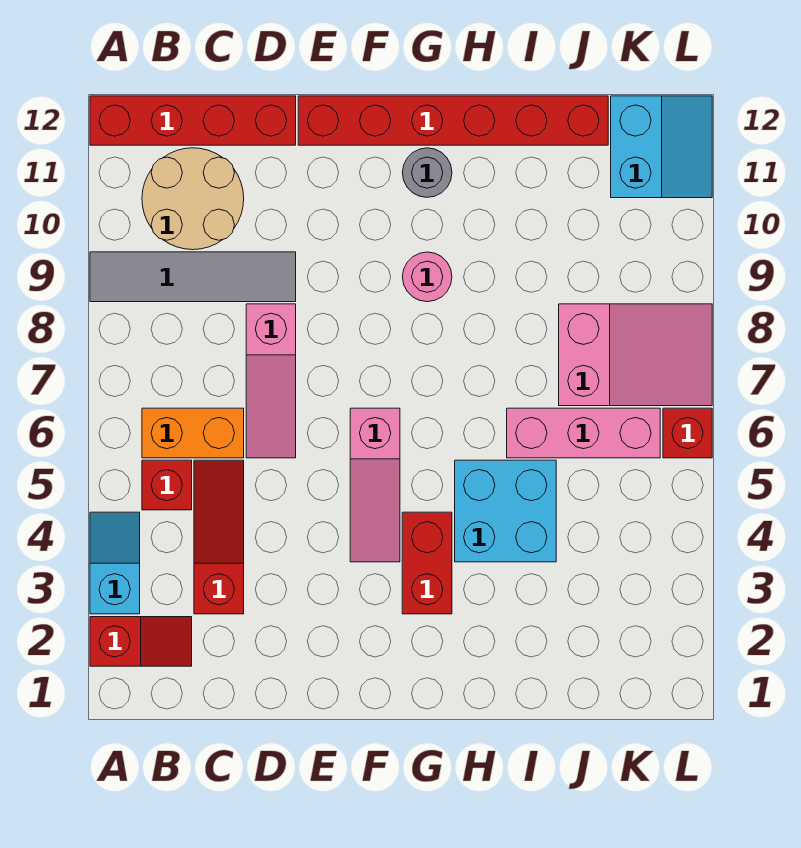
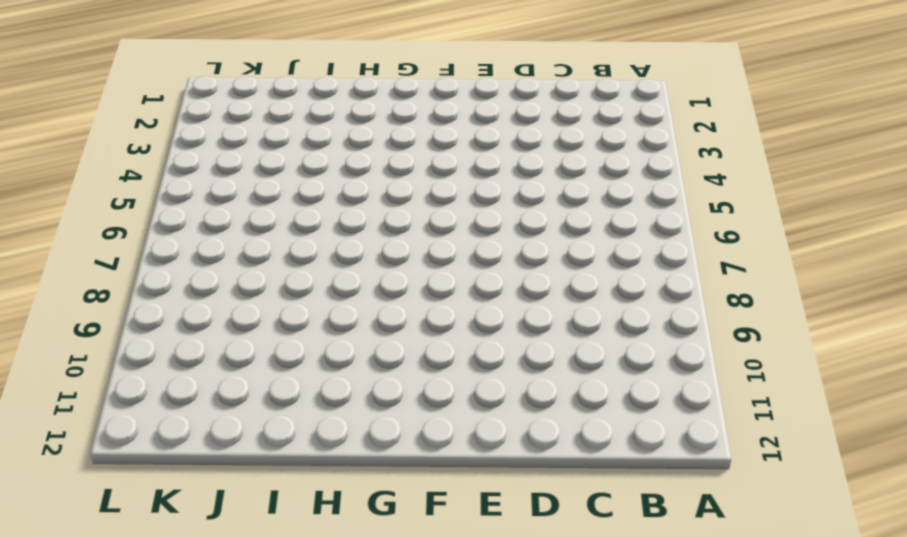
none -> red slope A2:B2 level 1 top A
none -> cyan slope A3:A4 level 1 top 3
none -> grey tile A9:D9 level 1

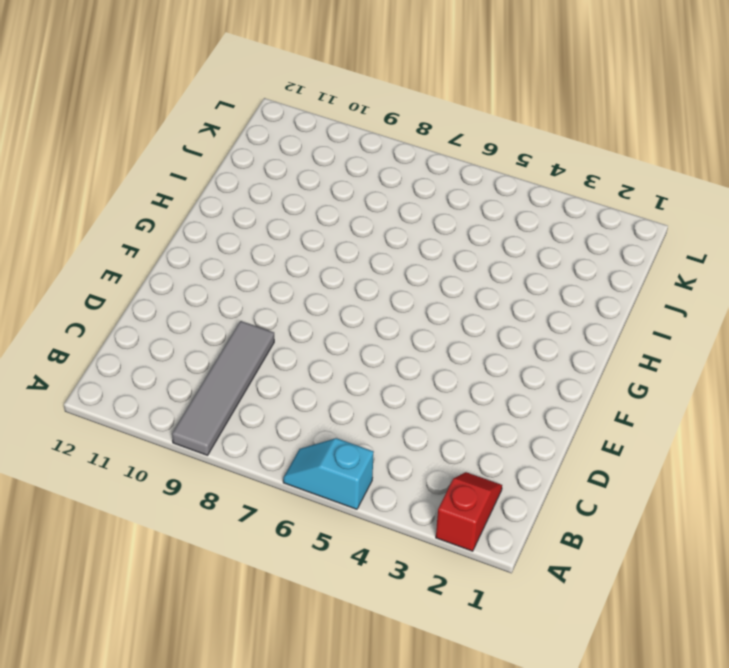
cyan slope A5:A6 level 1 top 5 -> cyan slope A3:A4 level 1 top 3
none -> red brick A12:D12 level 1
none -> red brick B5 level 1
none -> orange brick B6:C6 level 1

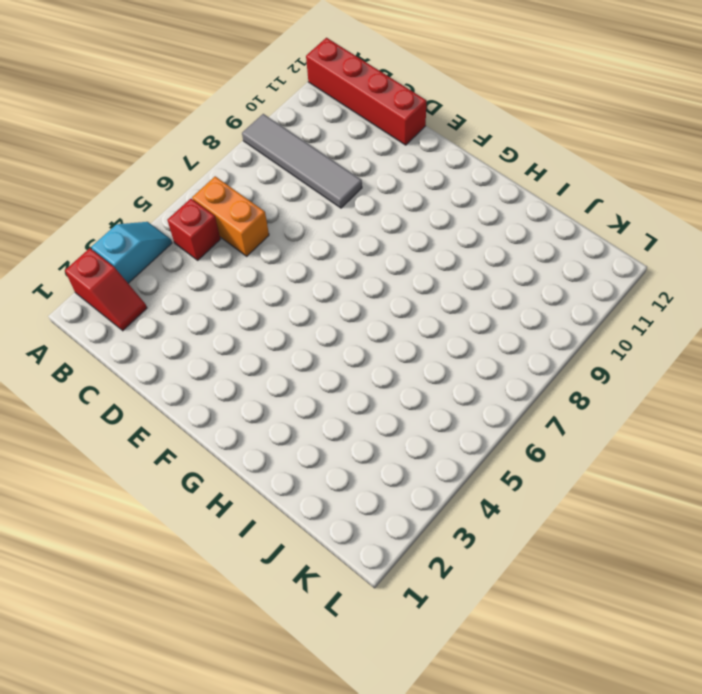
none -> tan round brick B10:C11 level 1
none -> red slope C3:C5 level 1 top 3
none -> pink slope D6:D8 level 1 top 8

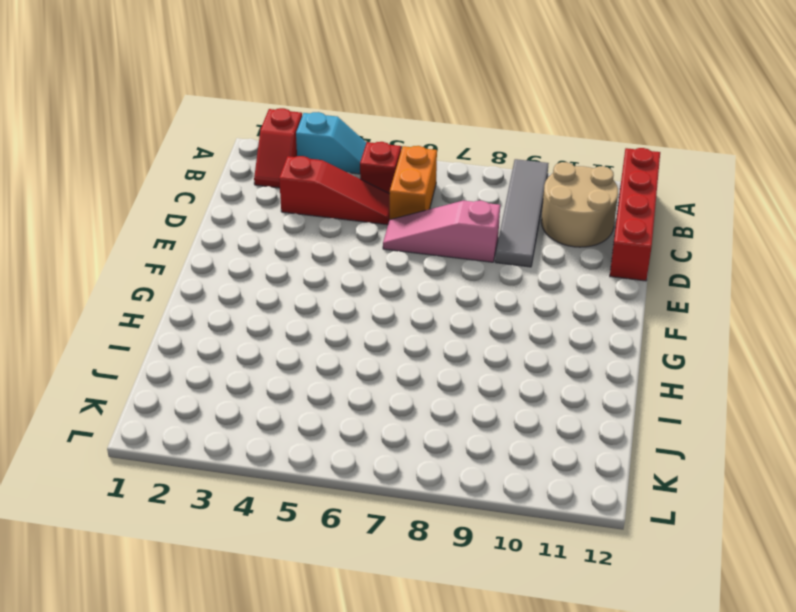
none -> red brick E12:J12 level 1
none -> pink slope F4:F6 level 1 top 6
none -> red brick G3:G4 level 1

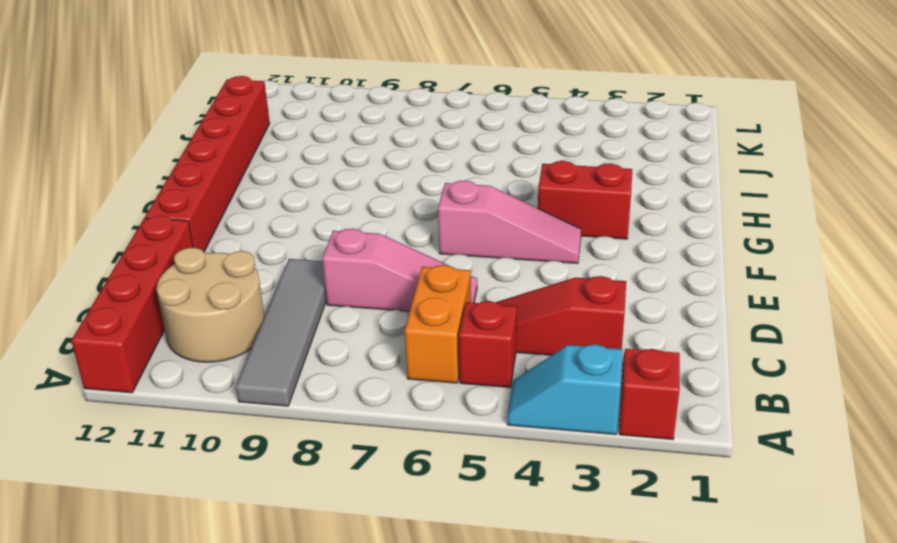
none -> pink round brick G9 level 1
none -> grey round brick G11 level 1
none -> cyan brick H4:I5 level 1

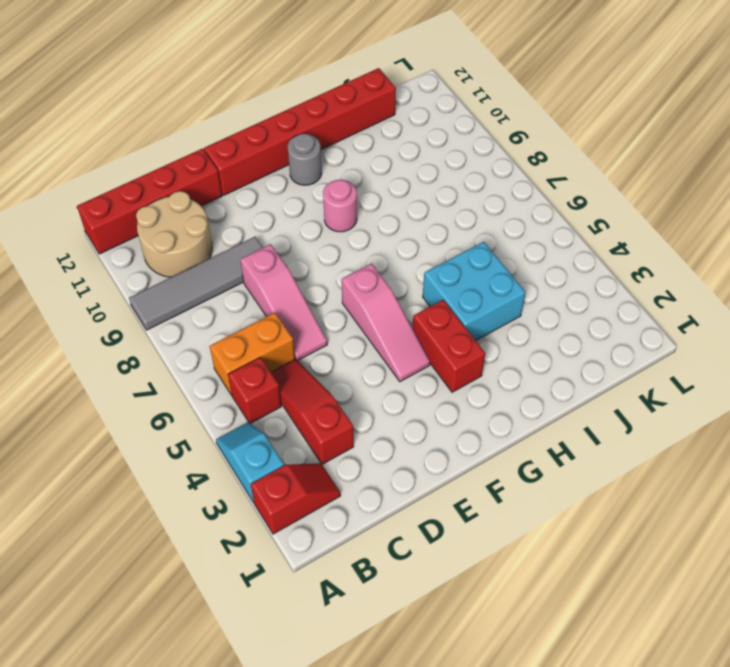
none -> pink brick I6:K6 level 1
none -> pink slope J7:L8 level 1 top J
none -> cyan slope K11:L12 level 1 top K

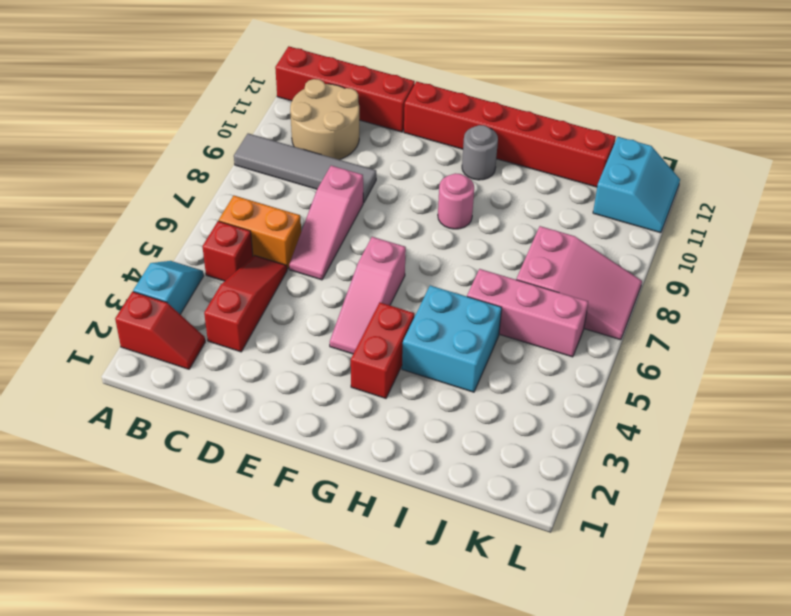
none -> red brick L6 level 1

